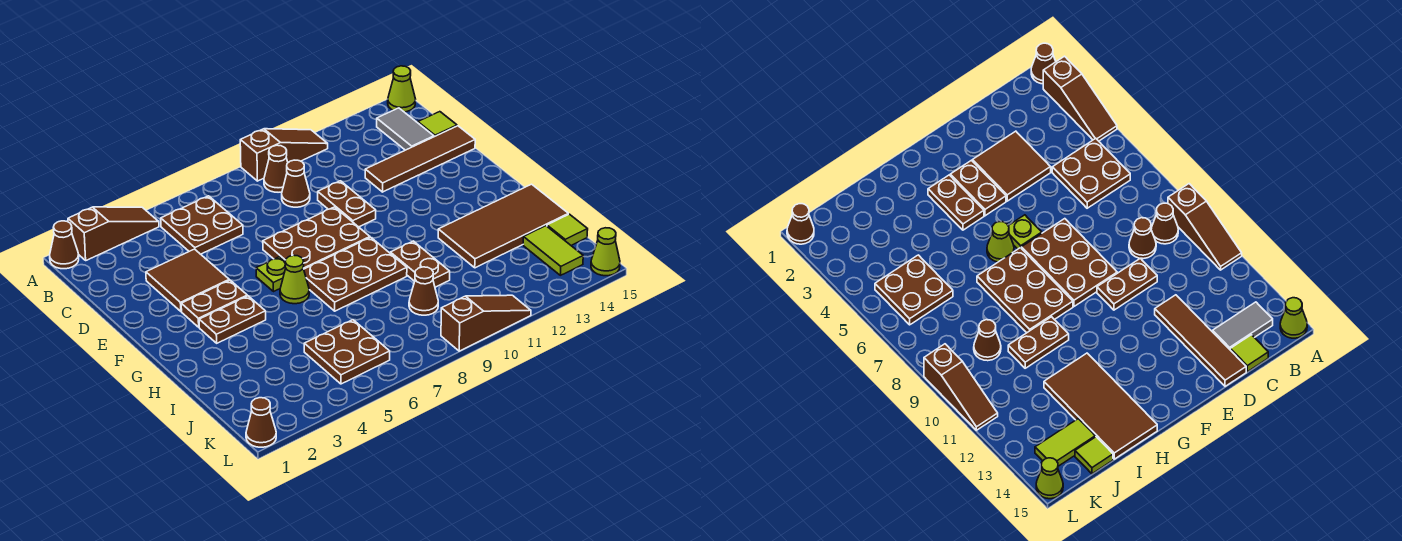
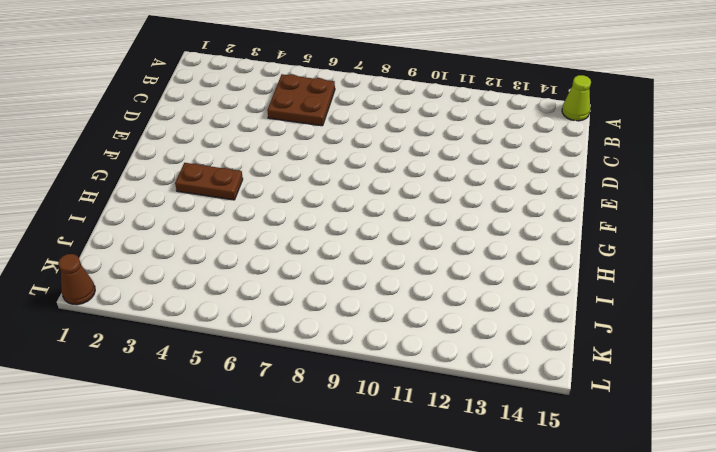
none -> brown cone A1 level 1
none -> brown slope A2:A4 level 1 top 2
none -> brown slope A9:A11 level 1 top 9

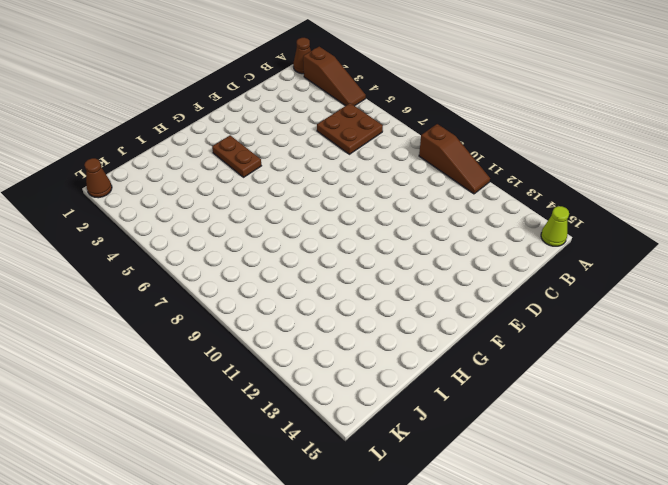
none -> brown cone B9 level 1
none -> grey tile B14:C14 level 1
none -> brown cone C9 level 1

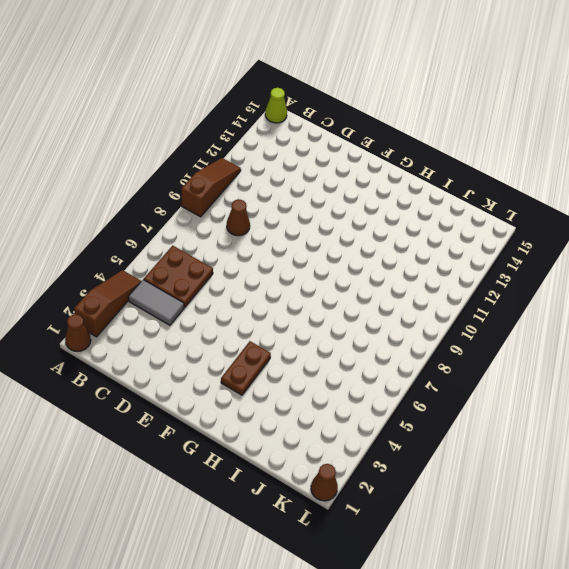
grey tile B4:C4 level 1 -> grey tile B14:C14 level 1
none -> brown cone B9 level 1
none -> lime tile C15 level 1
none -> brown tile D3:E4 level 1

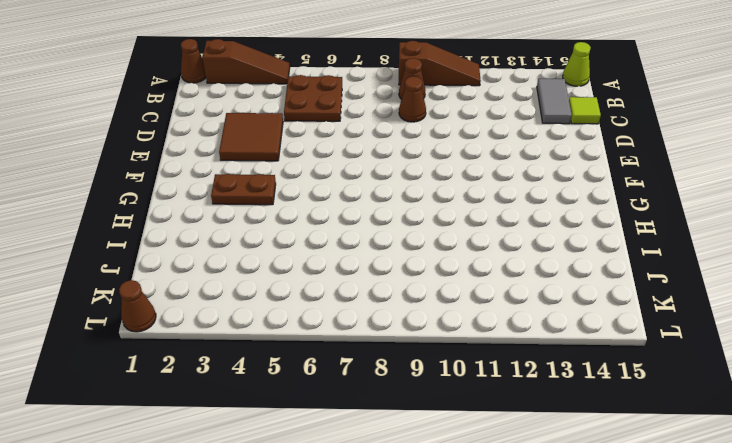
none -> brown plate D10:E10 level 1
none -> brown tile D12:D15 level 1
none -> brown plate E7:F9 level 1

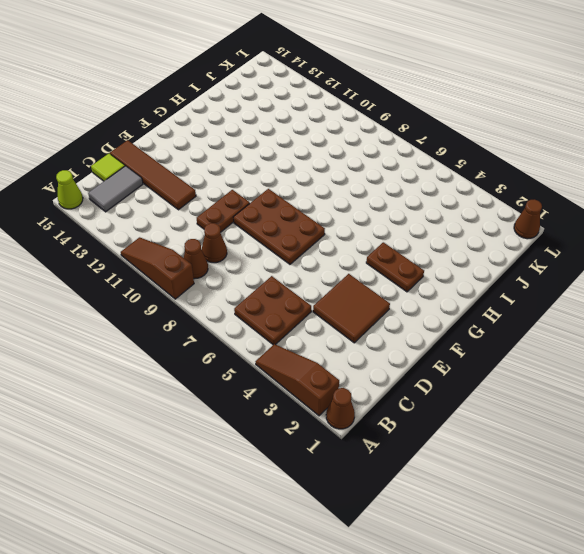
none -> brown plate F3:F4 level 1
none -> lime plate F6 level 1
none -> lime cone G6 level 1

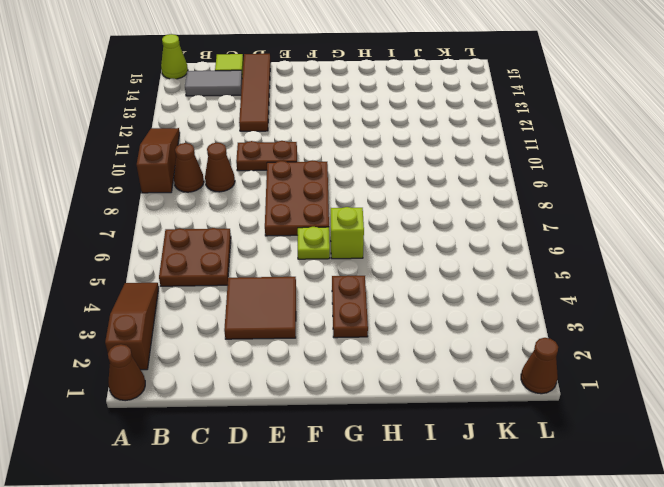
lime brick G6 level 1 -> lime cone G6 level 1
none -> brown plate F3:F4 level 1
none -> brown plate G7:H9 level 1
none -> brown plate H10:I10 level 1

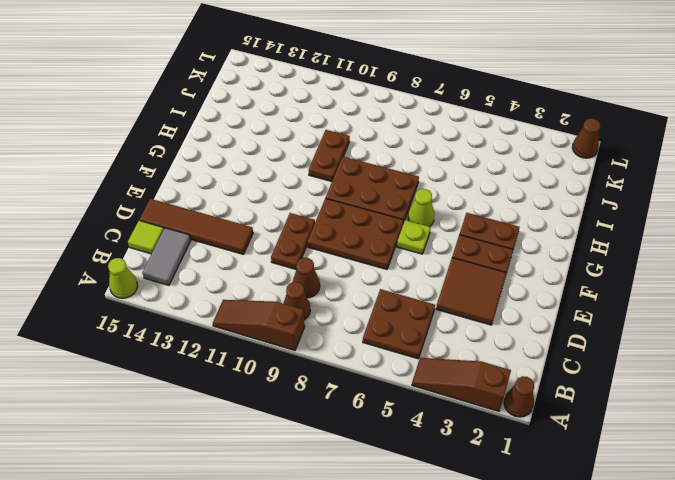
none -> brown tile H12:I15 level 1
none -> brown plate J5:K6 level 1
none -> brown cone J9 level 1

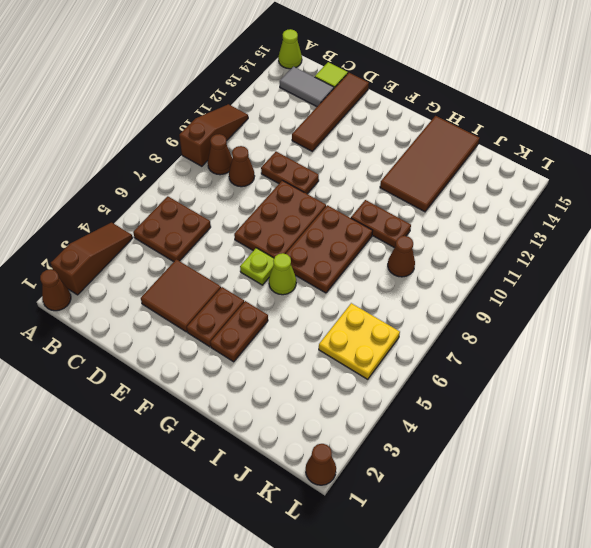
yellow plate J5:K6 level 1 -> brown plate J5:K6 level 1
none -> lime tile J14:K14 level 1
none -> lime tile J15 level 1
none -> brown slope L9:L11 level 1 top 9

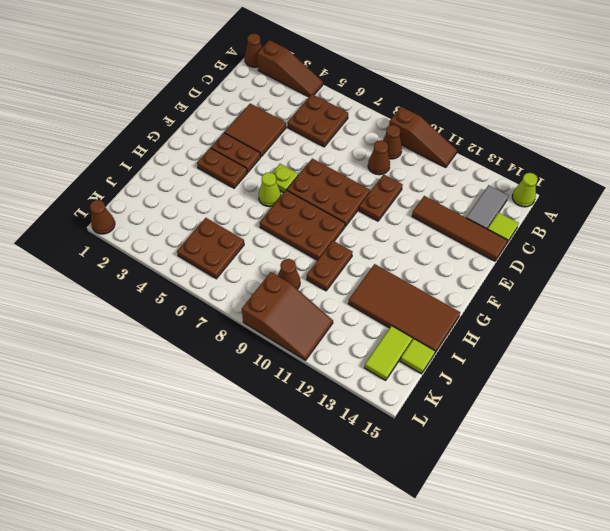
brown slope K9:L11 level 1 top 9 -> brown slope L9:L11 level 1 top 9
none -> lime cone L15 level 1

